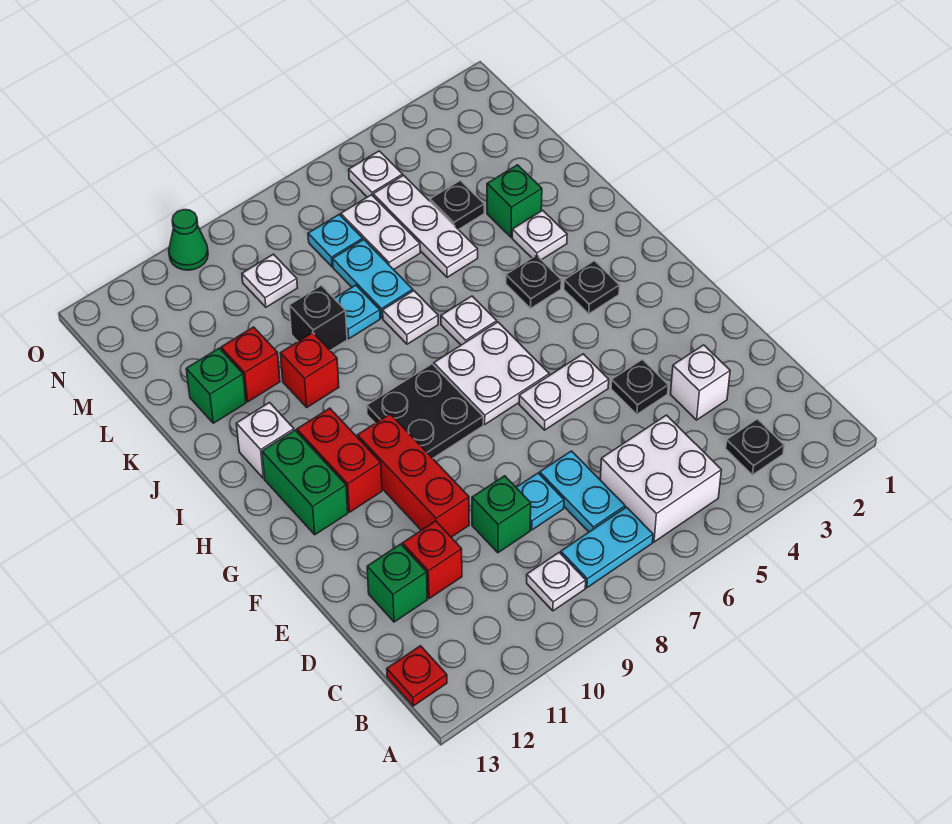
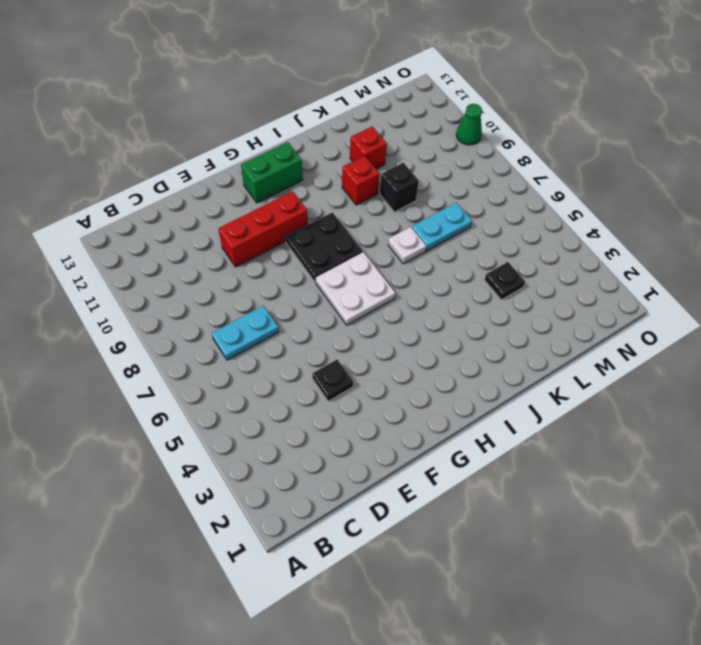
none -> black plate B3 level 1
none -> white brick B5:C6 level 1
none -> cyan plate B7:B8 level 1
none -> white plate B9 level 1

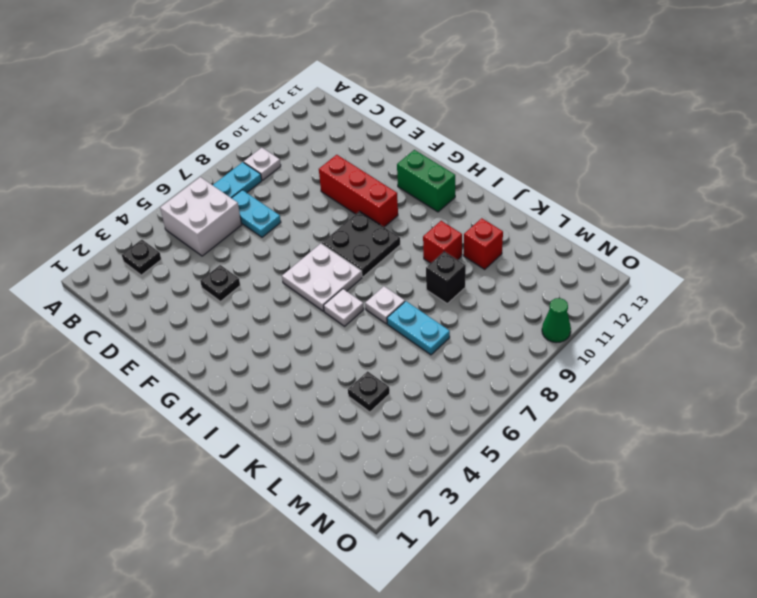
none -> red plate B13 level 1
none -> white brick D3 level 1
none -> cyan plate D8 level 1
none -> green brick D9 level 1

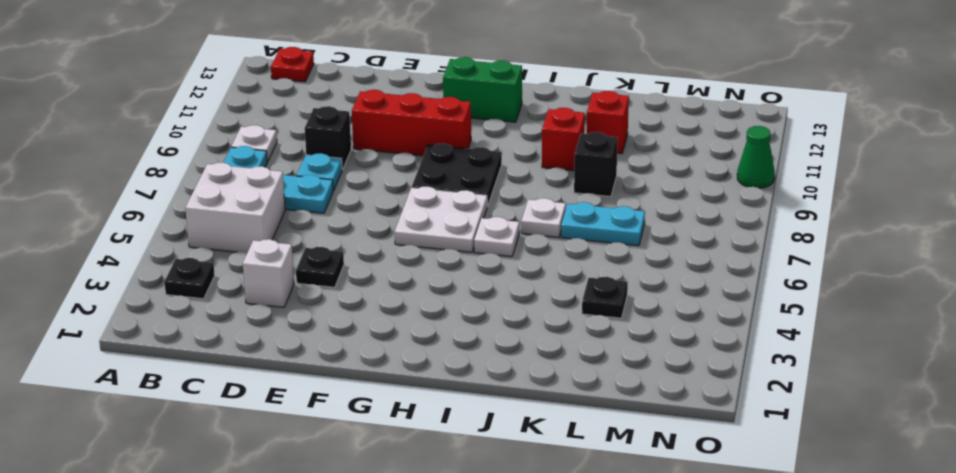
black brick D9 level 1 -> green brick D9 level 1
none -> red brick D11 level 1
none -> green brick D12 level 1
none -> white plate F5:F6 level 1
none -> red brick G11:H11 level 1

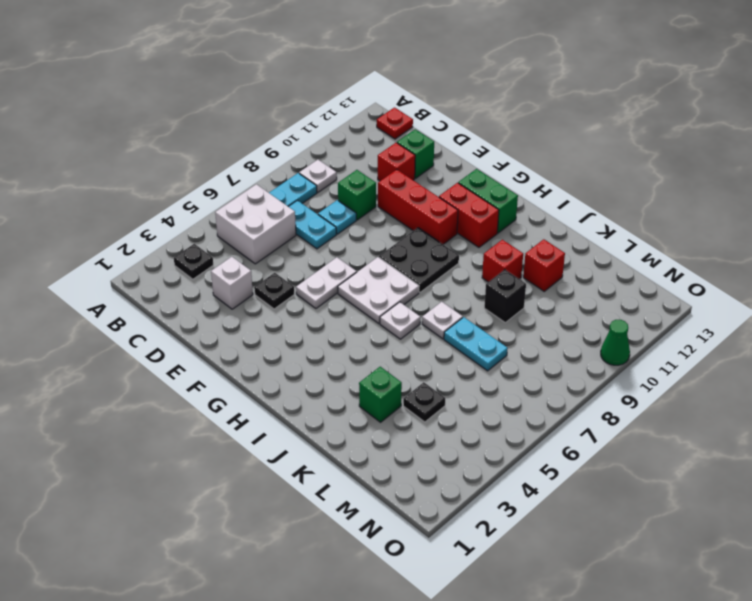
none -> black plate H3 level 1
none -> black plate I4 level 1
none -> white brick I12 level 1
none -> white plate J3 level 1

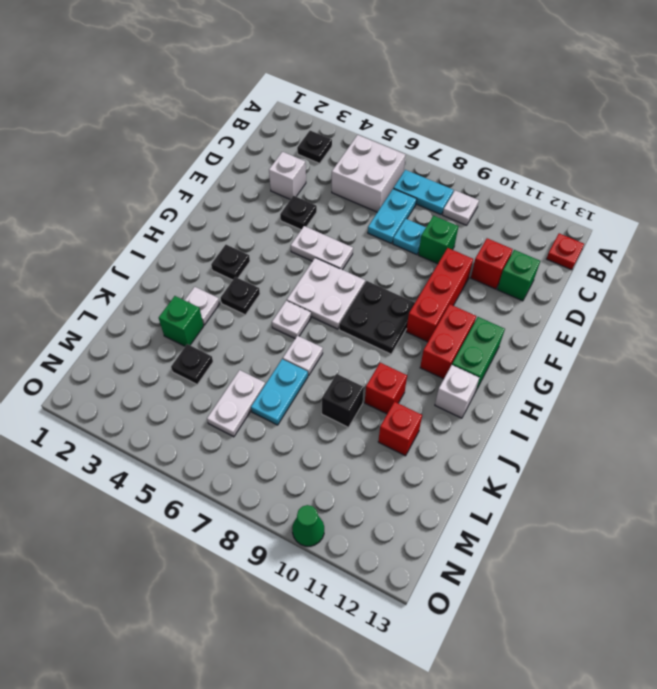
none -> white plate K5:M5 level 1
none -> cyan plate K8 level 1
none -> green brick K12 level 1
none -> cyan plate M7 level 1

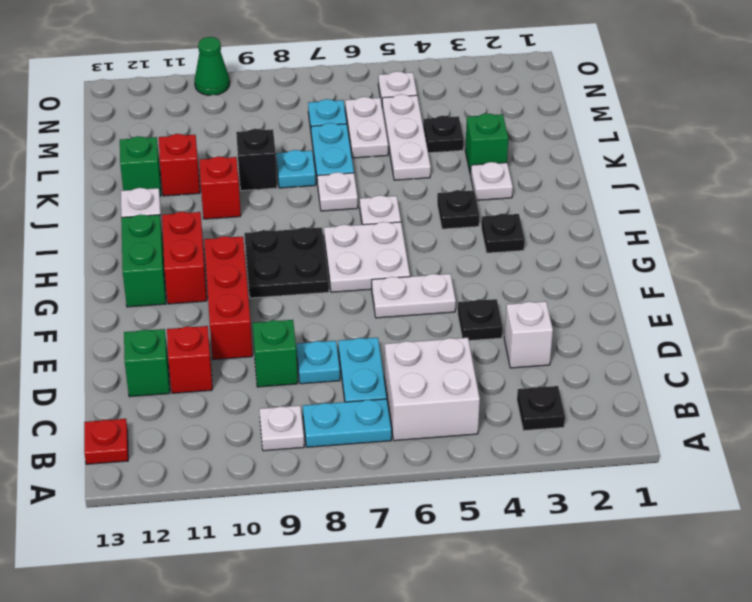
none -> white plate M9 level 1

